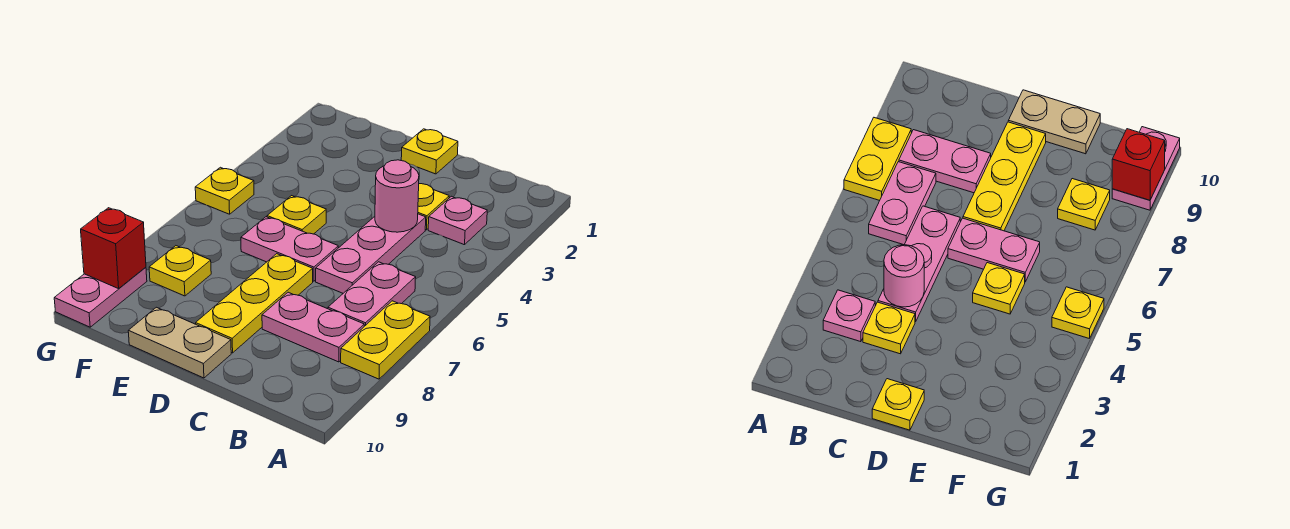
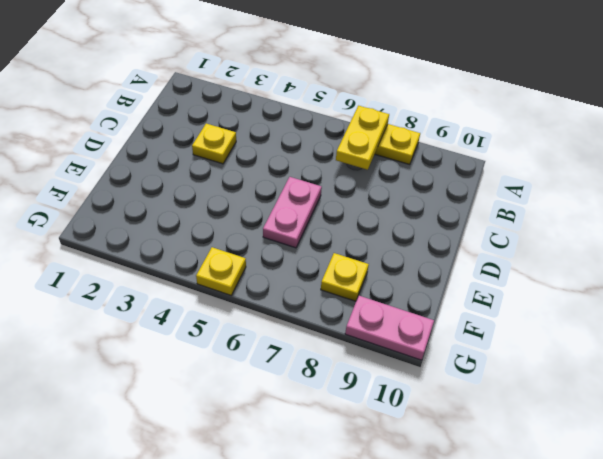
yellow plate A7:B7 level 2 -> none
none -> pink plate B3 level 1
none -> pink plate B6:B7 level 1
none -> pink plate B8:C8 level 1

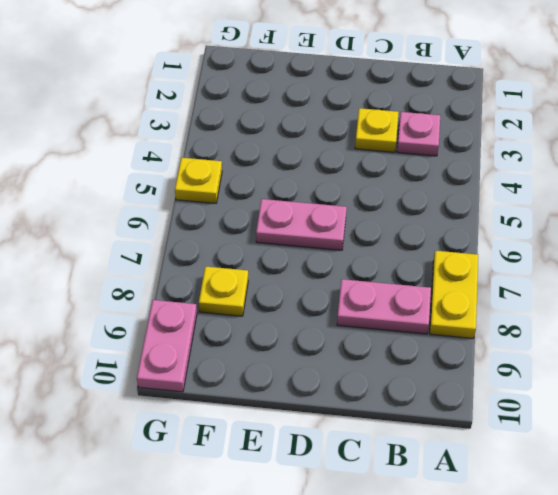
none -> pink plate B6:B7 level 1
none -> pink plate C4:C6 level 1
none -> yellow plate D1 level 1

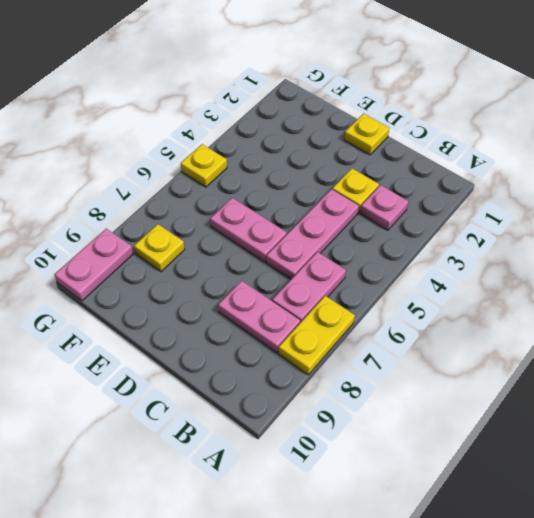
none -> yellow plate D7:D9 level 1
none -> tan plate D10:E10 level 1
none -> yellow plate E5 level 1

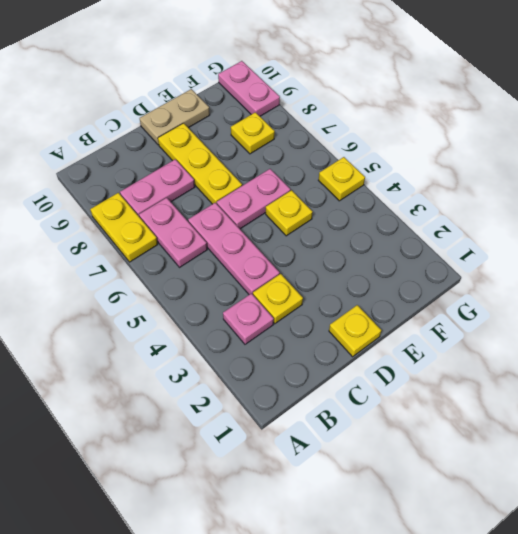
none -> pink round brick C4 level 2
none -> red brick G9 level 2

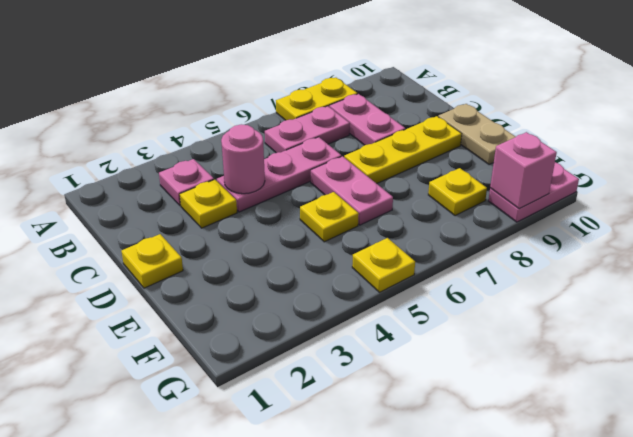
pink brick G9 level 2 -> red brick G9 level 2

